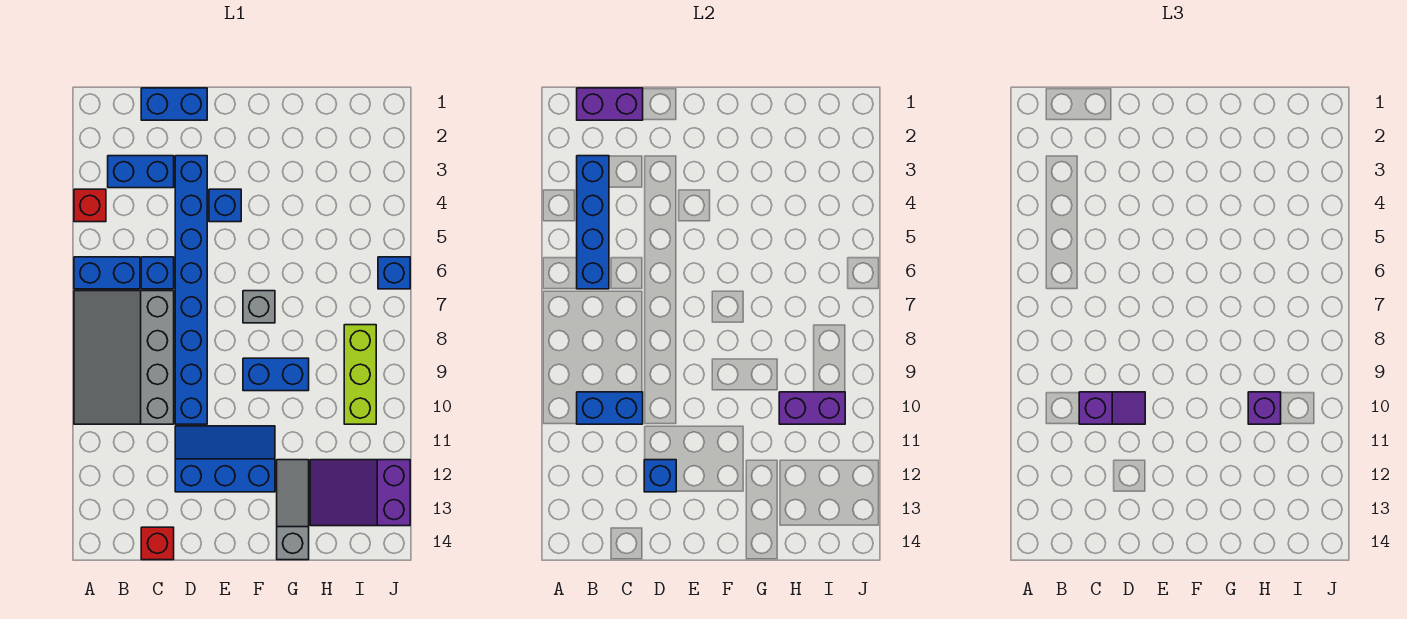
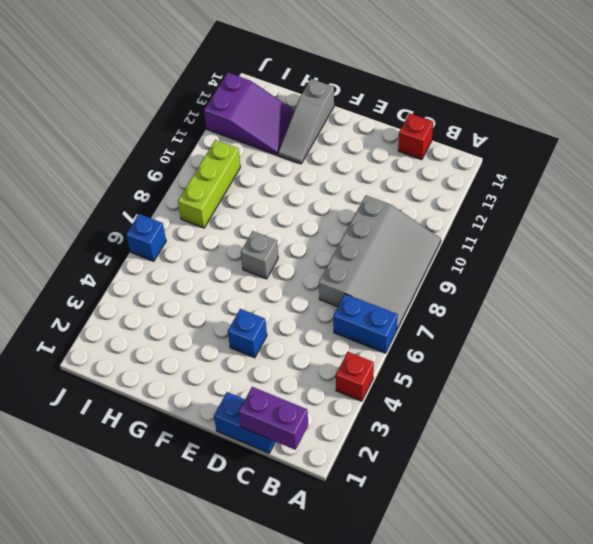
none -> blue brick B3:C3 level 1
none -> blue brick C6 level 1
none -> blue brick D3:D10 level 1

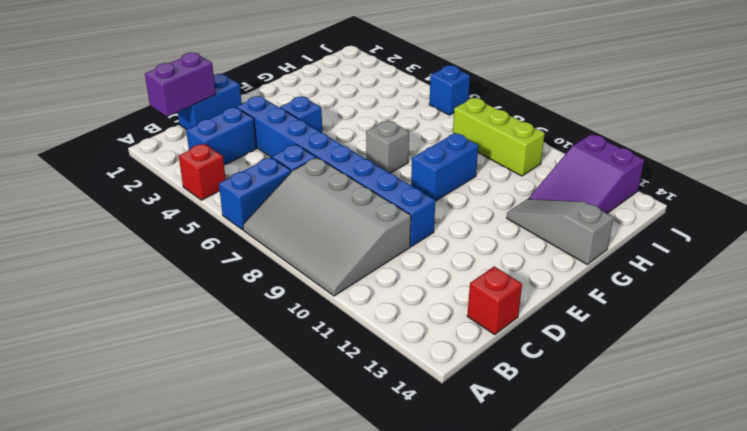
none -> blue slope D11:F12 level 1 top 12
none -> blue brick B3:B6 level 2
none -> blue brick B10:C10 level 2

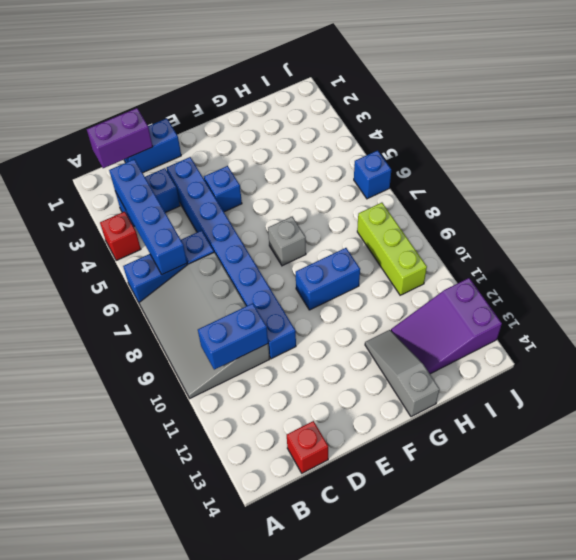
none -> blue slope D11:F12 level 1 top 12
none -> blue brick D12 level 2
none -> purple brick H10:I10 level 2

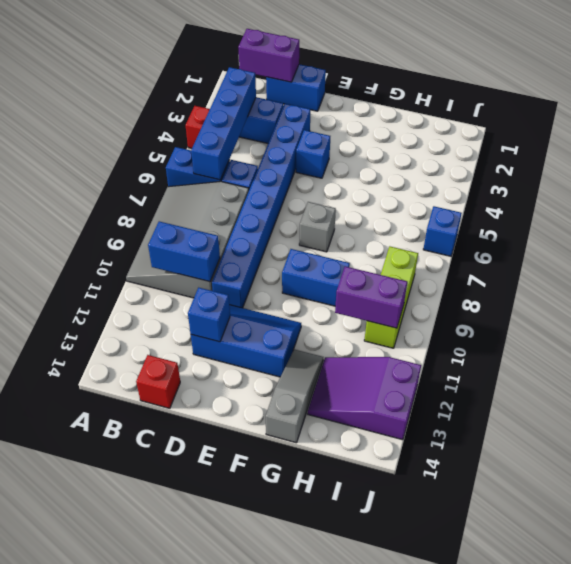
none -> purple slope C10:D10 level 3 top C
none -> purple brick H10 level 3

